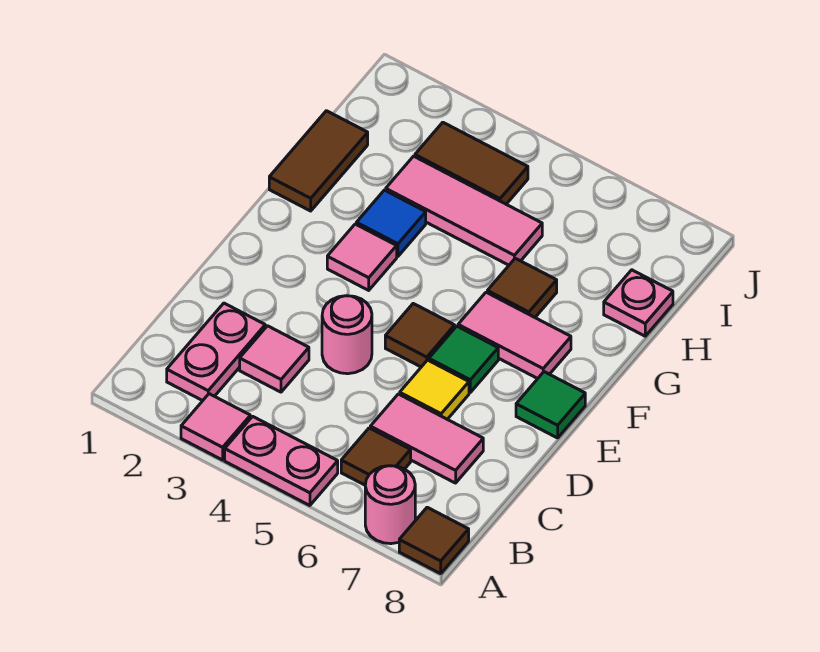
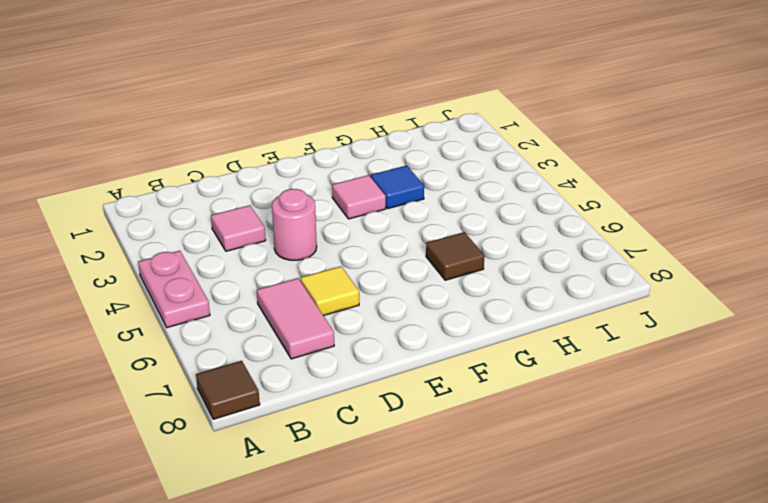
none -> pink tile A3 level 1
none -> pink round brick A7 level 1
none -> pink plate B2:C2 level 1

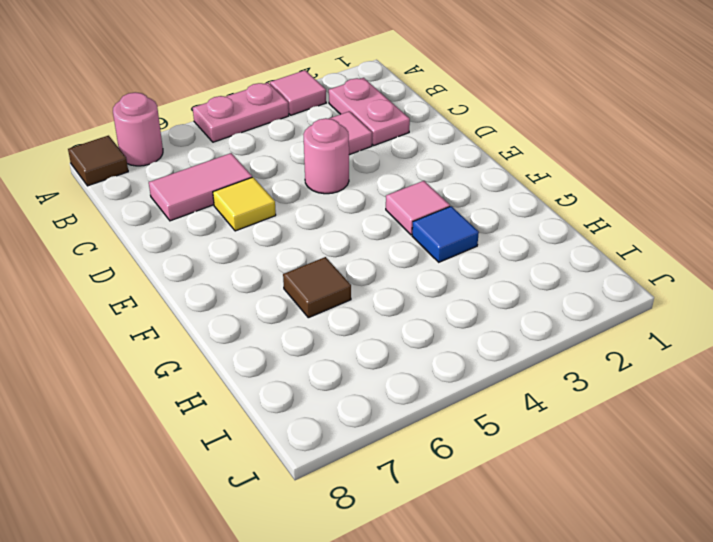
none -> brown tile B6 level 1
none -> brown tile E5 level 1
none -> green tile E6 level 1

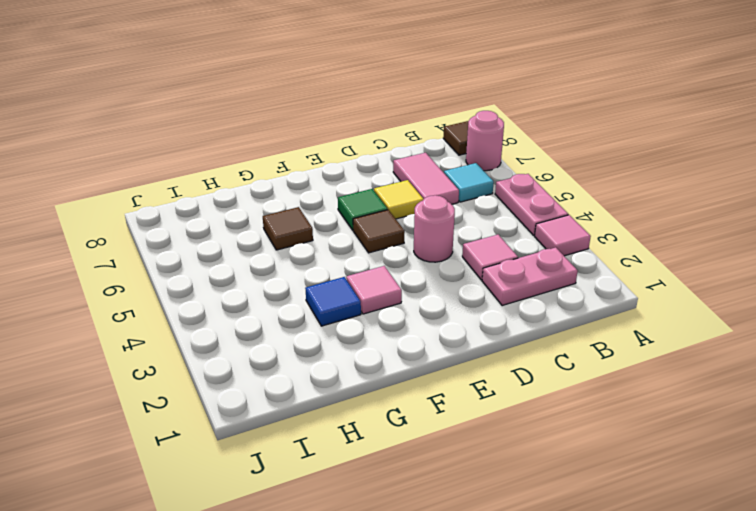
cyan tile B6 level 1 -> brown tile B6 level 1
none -> green tile E8 level 1
none -> pink tile F6:F7 level 1
none -> brown tile G1:H1 level 1

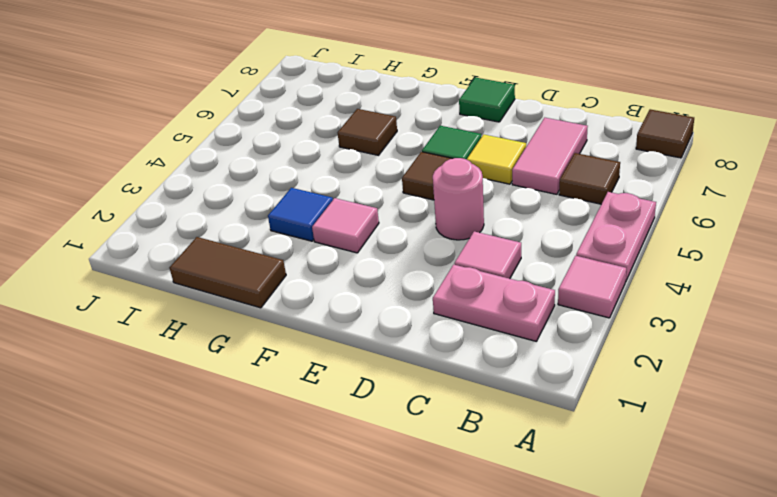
none -> pink round brick A7 level 1
none -> pink tile F6:F7 level 1
none -> pink tile H3:H5 level 1

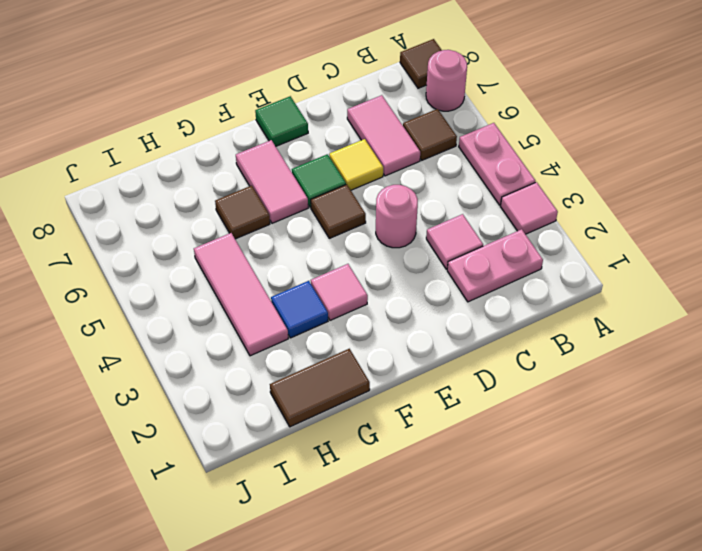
none -> pink plate H8 level 1
none -> brown tile I3:I4 level 1

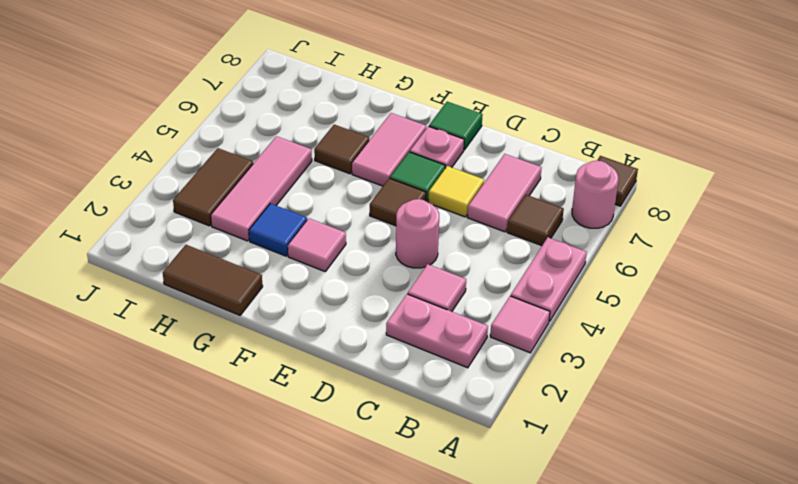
pink plate E7 level 1 -> pink plate H8 level 1

